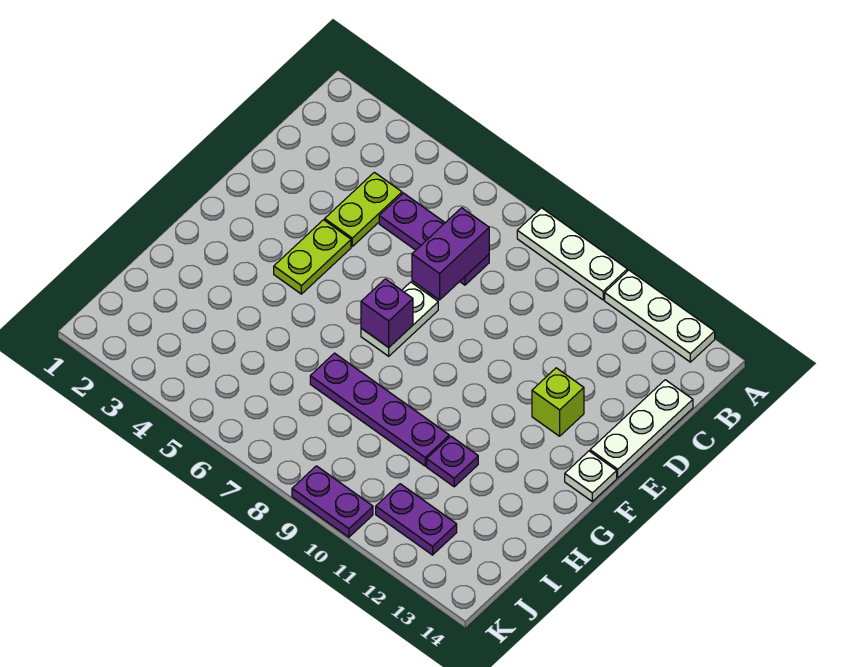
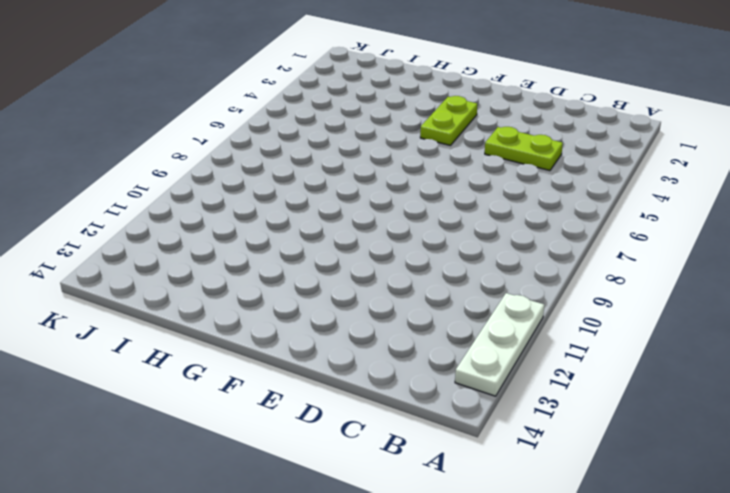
lime plate F3:F4 level 1 -> lime plate E4:F4 level 1
none -> white plate A8:A10 level 1
none -> purple plate C5:C7 level 1
none -> white plate C14:E14 level 1

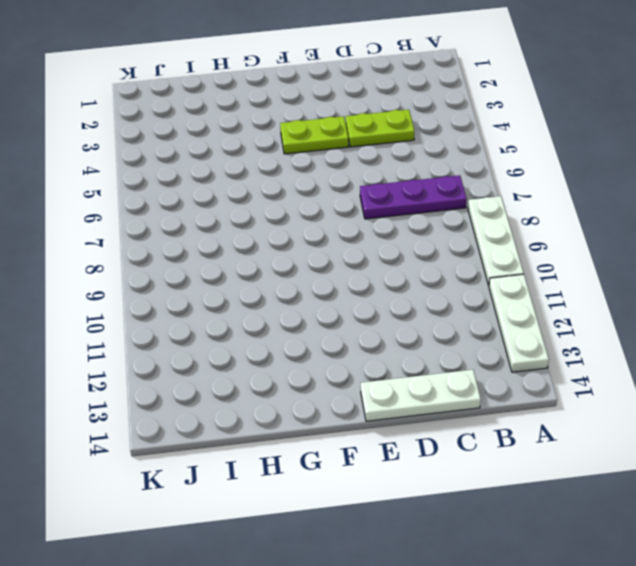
purple plate B7:D7 level 1 -> purple plate C5:C7 level 1
none -> white plate E7:F7 level 1
none -> lime brick E12 level 1
none -> white plate F14 level 1

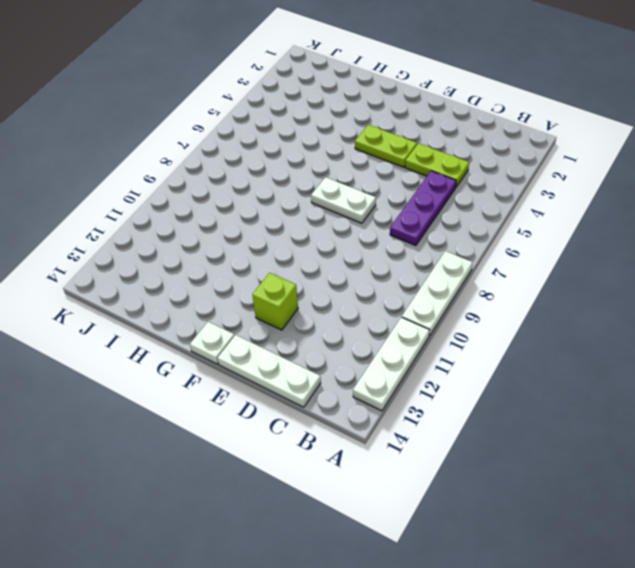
none -> purple plate H7:H10 level 1
none -> purple plate H11 level 1
none -> purple plate J11:J12 level 1

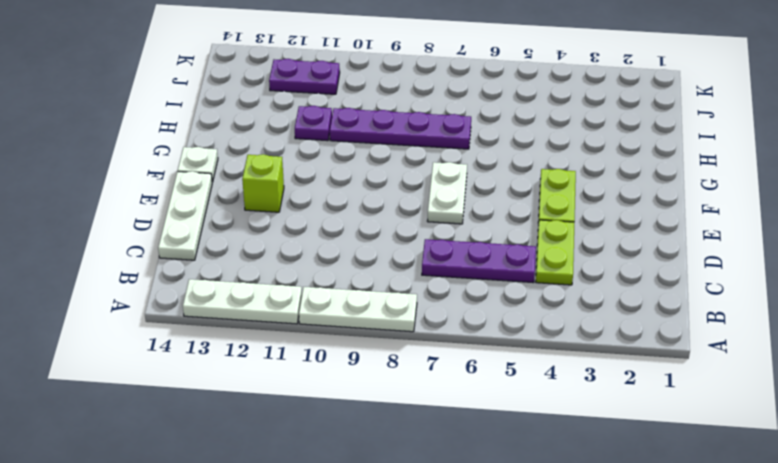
none -> purple plate K9:K10 level 1
none -> purple brick C7:D7 level 2
none -> purple brick F7 level 2

